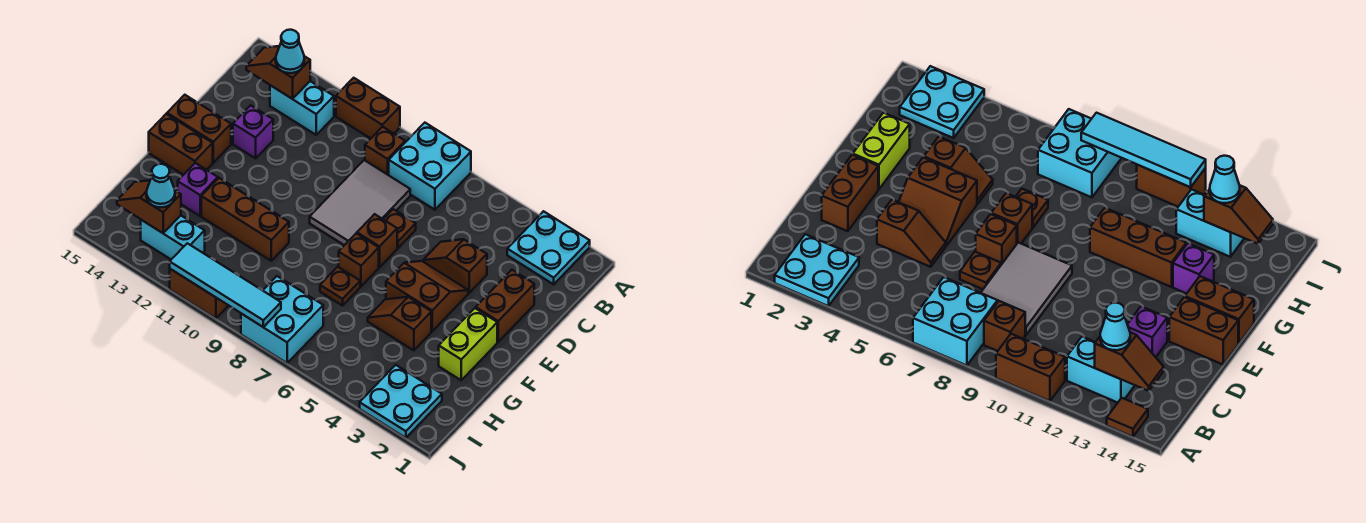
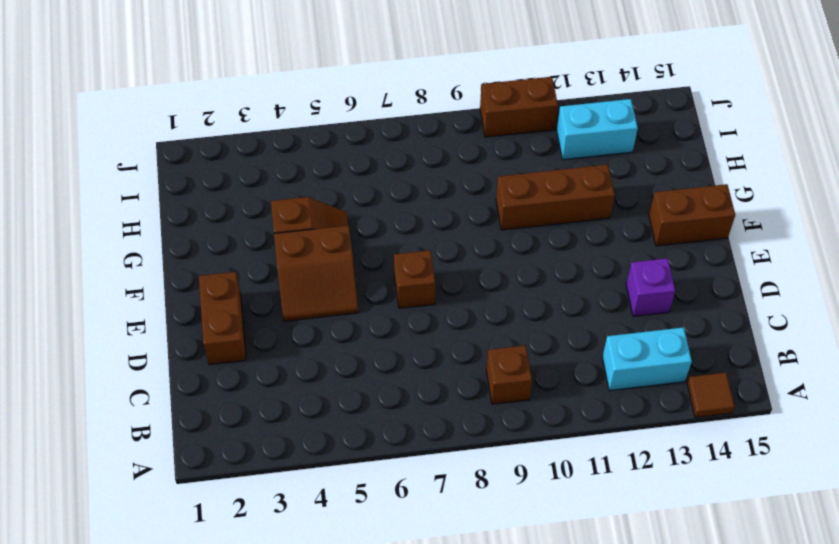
none -> cyan plate A2:B3 level 1
none -> cyan brick A7:B8 level 1
none -> brown brick A10:A11 level 1
none -> grey tile C8:E9 level 1

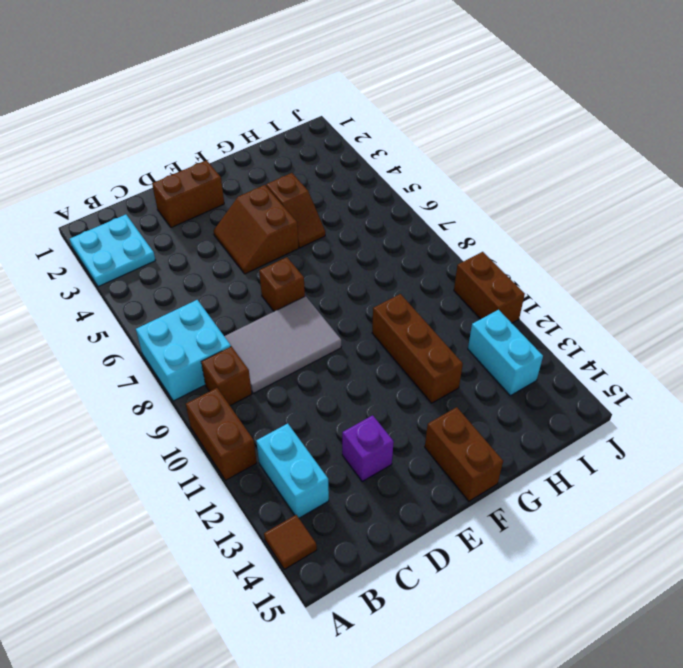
none -> brown slope D4:D5 level 1 top 4
none -> brown plate D7 level 1
none -> brown brick E14:E15 level 1
none -> lime brick F2:G2 level 1

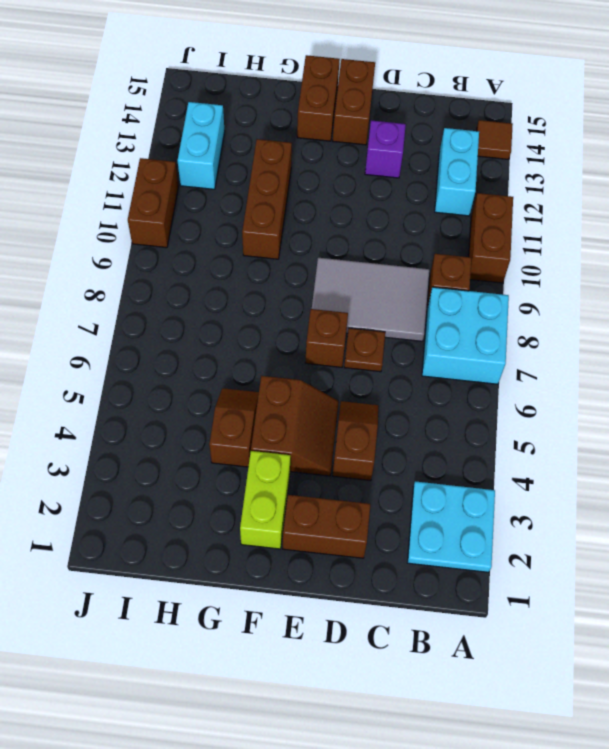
lime brick F2:F3 level 1 -> lime brick F2:G2 level 1
none -> brown brick F7 level 1
none -> brown plate G7 level 1
none -> purple brick G13 level 1
none -> cyan plate I2:J3 level 1

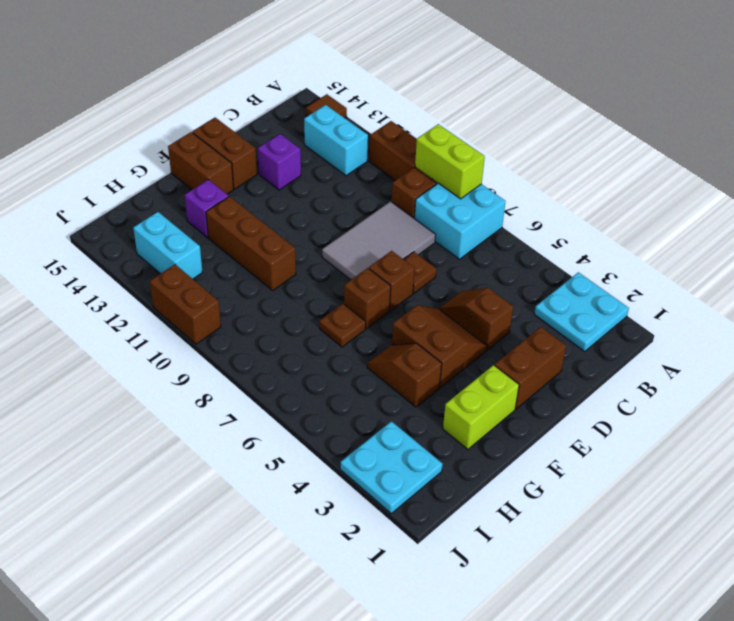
lime brick A8:A9 level 2 -> none
none -> cyan brick I7:J8 level 1
none -> brown slope B13:B14 level 2 top 13
none -> brown slope I13:I14 level 2 top 13
none -> cyan tile J8:J11 level 2

